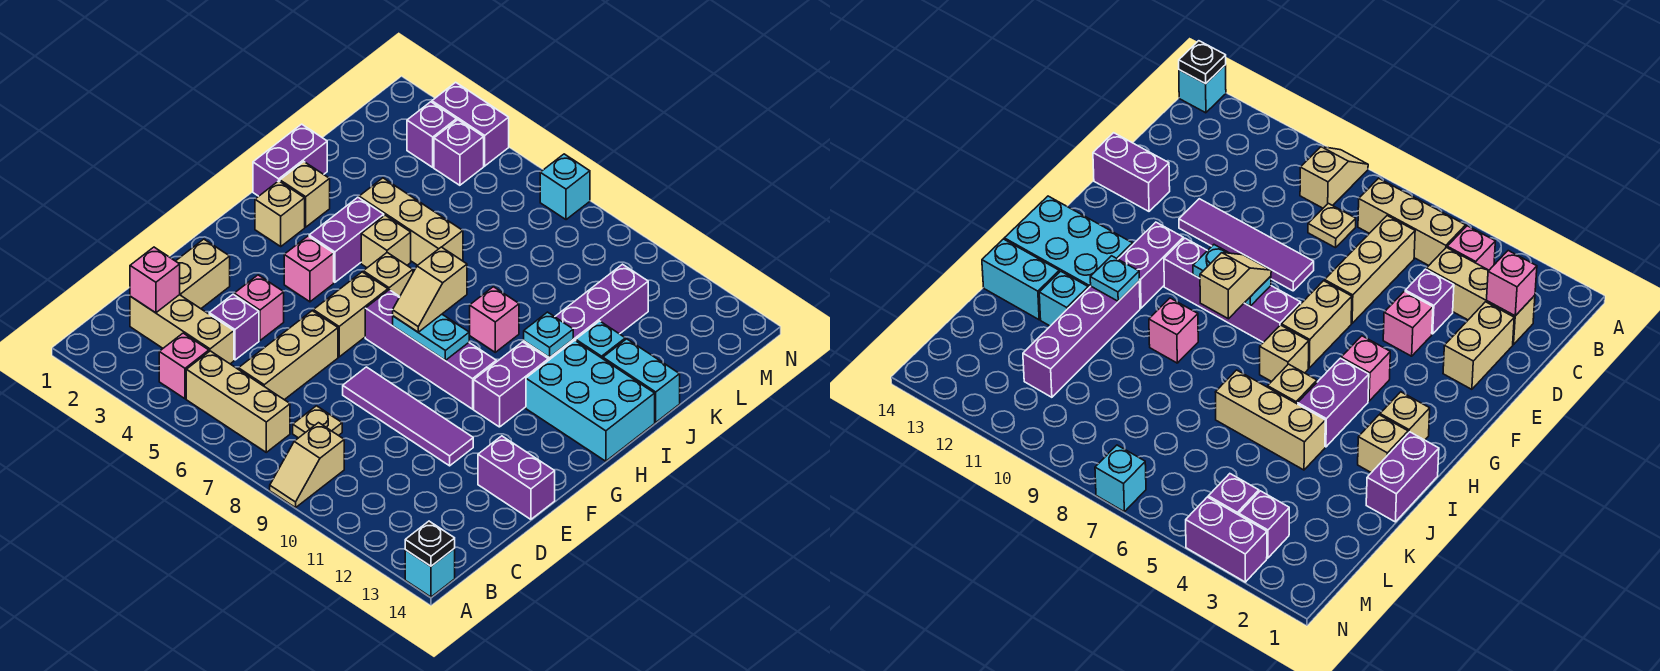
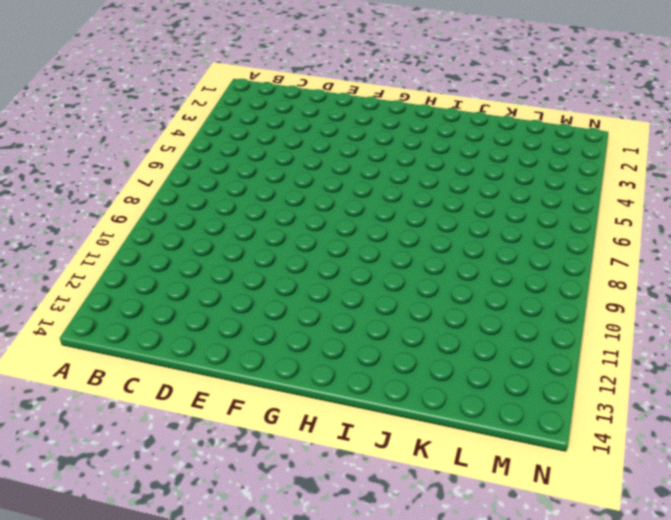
none -> tan slope A9:B9 level 1 top B
none -> cyan brick A14 level 1
none -> pink brick B4 level 1
none -> tan brick B5:B7 level 1

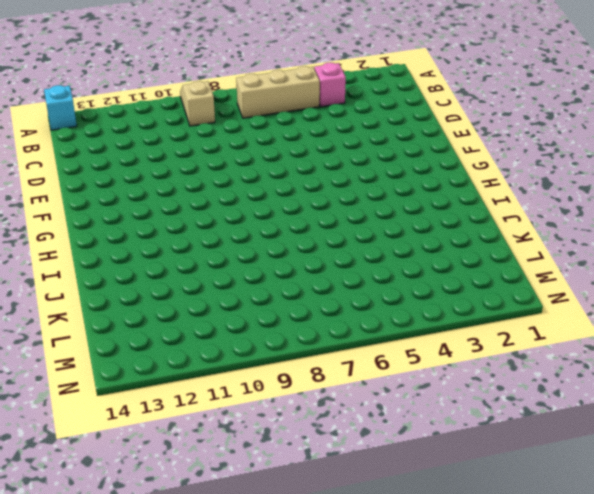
none -> tan brick C2:C4 level 1
none -> tan brick C6:E6 level 1
none -> tan plate C8 level 1
none -> tan brick D2:E2 level 1

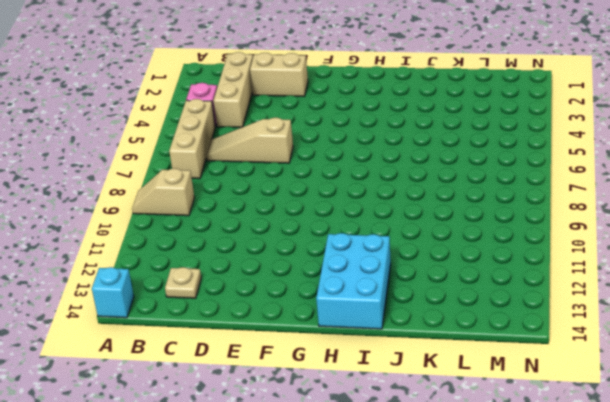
tan slope C6:E6 level 1 top E -> tan brick C6:E6 level 1
tan plate C13 level 1 -> tan plate C8 level 1
none -> purple brick D4 level 1
none -> pink brick E4 level 1
none -> purple tile E8:E11 level 1
none -> purple brick E13:E14 level 1

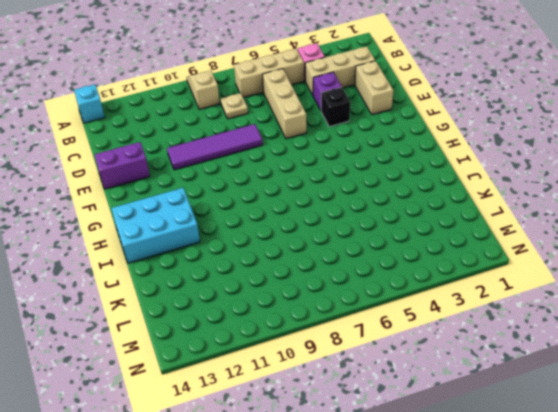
black brick E4 level 1 -> pink brick E4 level 1
none -> tan brick F6:G6 level 1
none -> pink brick G4 level 1
none -> purple brick G7:G10 level 1
none -> purple brick G11:H11 level 1

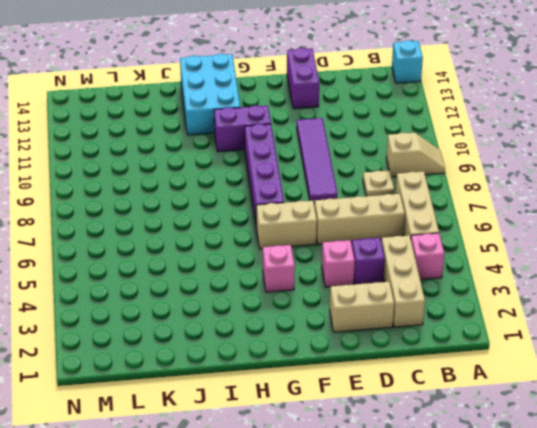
none -> tan brick H2 level 1
none -> purple brick H4:I4 level 1
none -> tan brick H6 level 1
none -> purple brick I1:J1 level 1

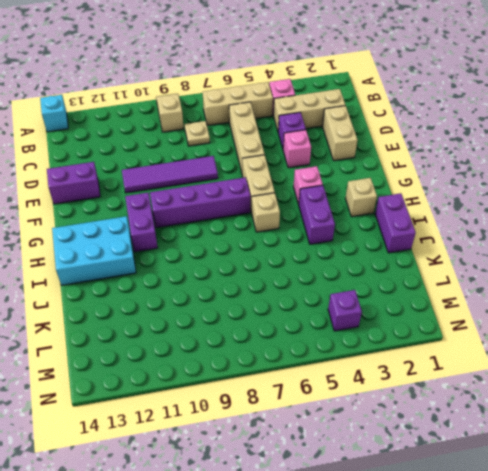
none -> tan brick I2 level 1
none -> tan brick I5 level 1
none -> pink brick I9 level 1
none -> purple brick I11:L11 level 1

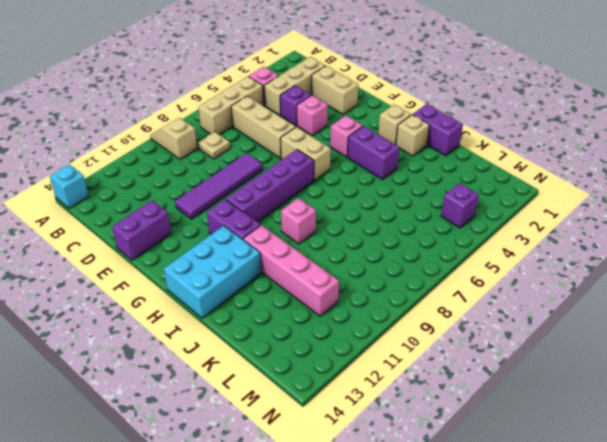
pink brick I11:L11 level 1 -> purple brick I11:L11 level 1
none -> tan brick H6 level 1
none -> tan brick I5 level 1
none -> tan brick J4:J6 level 1
none -> cyan brick J12 level 1

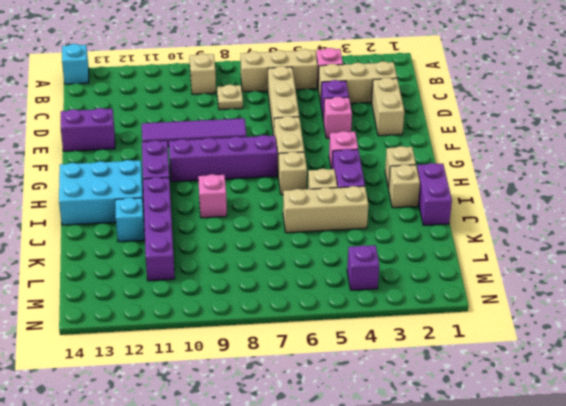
none -> cyan brick J13:J14 level 1
none -> purple brick M3 level 1
none -> purple brick N3:N4 level 1
none -> cyan brick N7 level 1

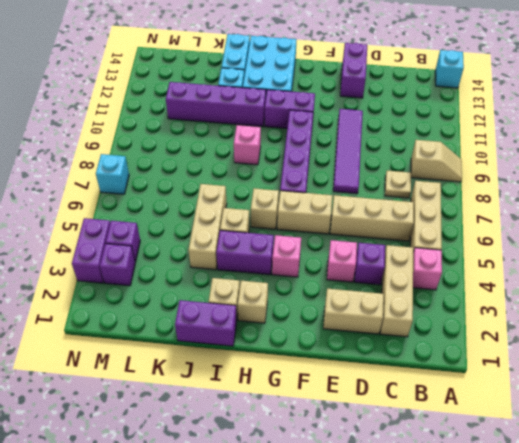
none -> black plate A14 level 2
none -> pink brick C2 level 2
none -> cyan plate G8:G9 level 2
none -> cyan plate I11 level 2

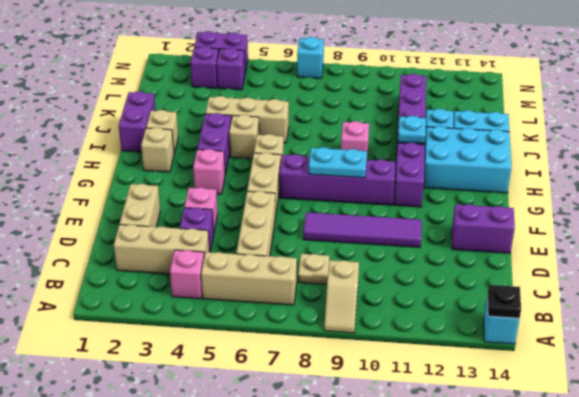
none -> pink brick C2 level 2
none -> tan slope G8:H8 level 3 top H

